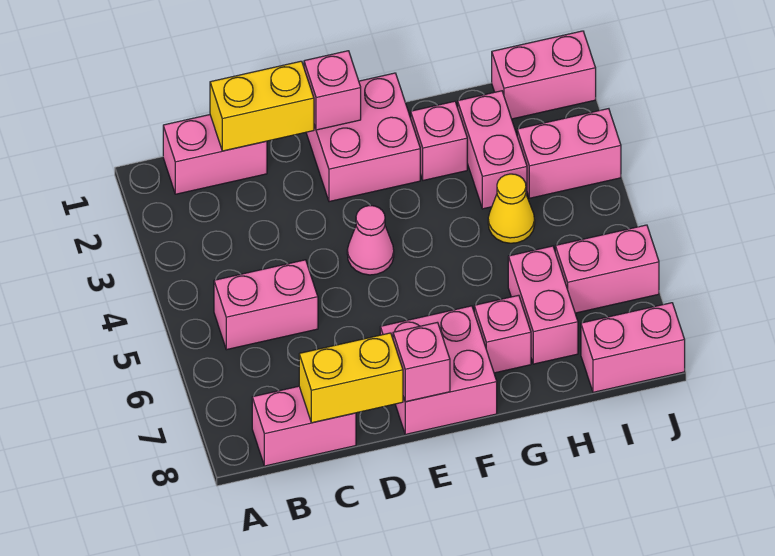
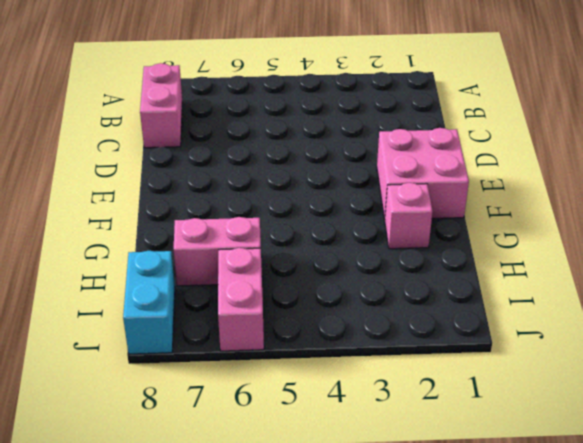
cyan brick I8:J8 level 1 -> pink brick I8:J8 level 1
none -> pink brick B1:C1 level 1
none -> pink brick B5:C5 level 1
none -> pink cone E4 level 1

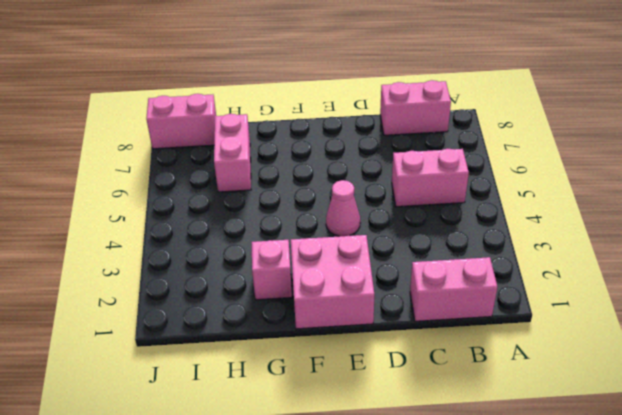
none -> pink brick E7:F8 level 1
none -> pink brick G7 level 1
none -> pink brick H2:H3 level 1

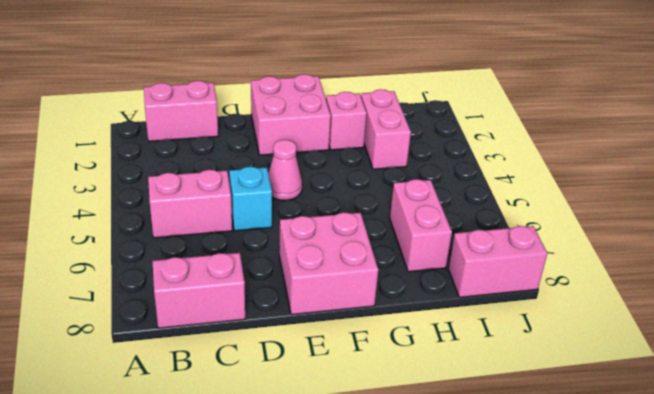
cyan brick D5 level 1 -> none
none -> pink brick G7 level 1
none -> yellow cone H4 level 1
none -> pink brick I1:J1 level 1

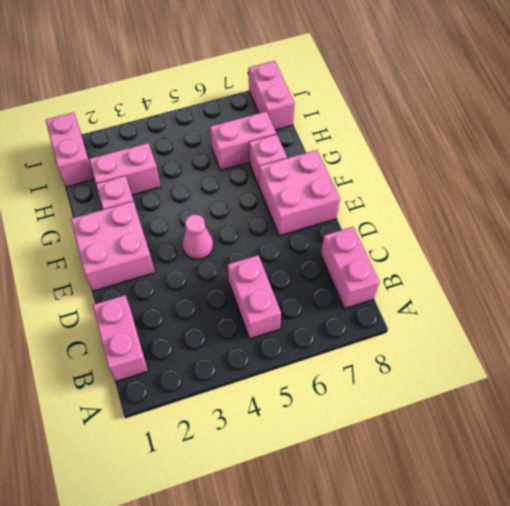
none -> yellow cone H4 level 1
none -> pink brick I3:J3 level 1
none -> pink brick I6:J6 level 1

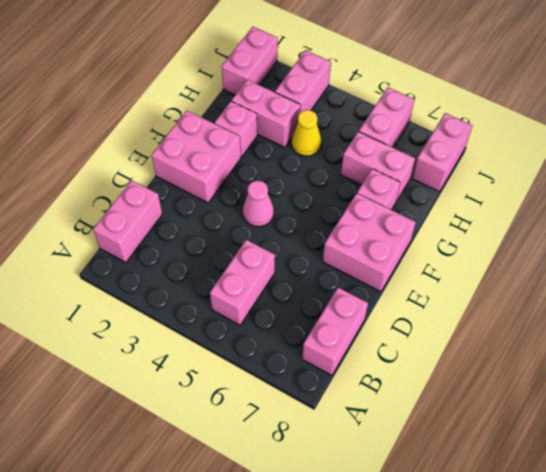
none -> yellow brick C1:D1 level 2
none -> yellow brick C8:D8 level 2
none -> pink brick E1 level 2

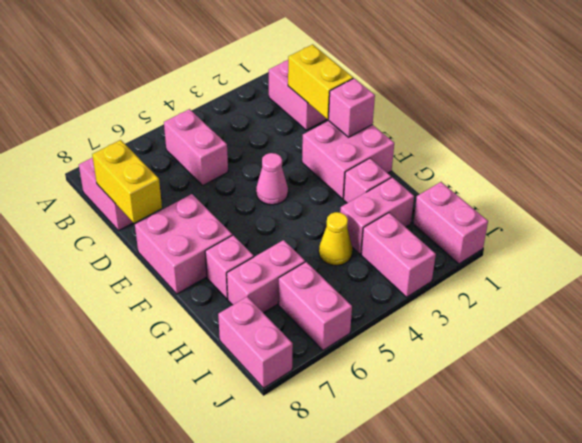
none -> pink brick E8 level 2

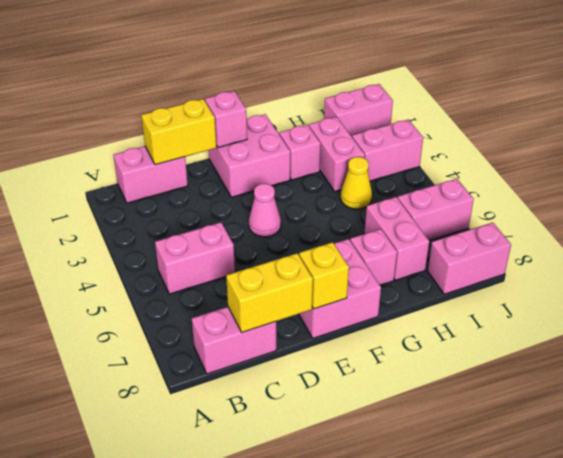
yellow brick E8 level 2 -> pink brick E8 level 2

